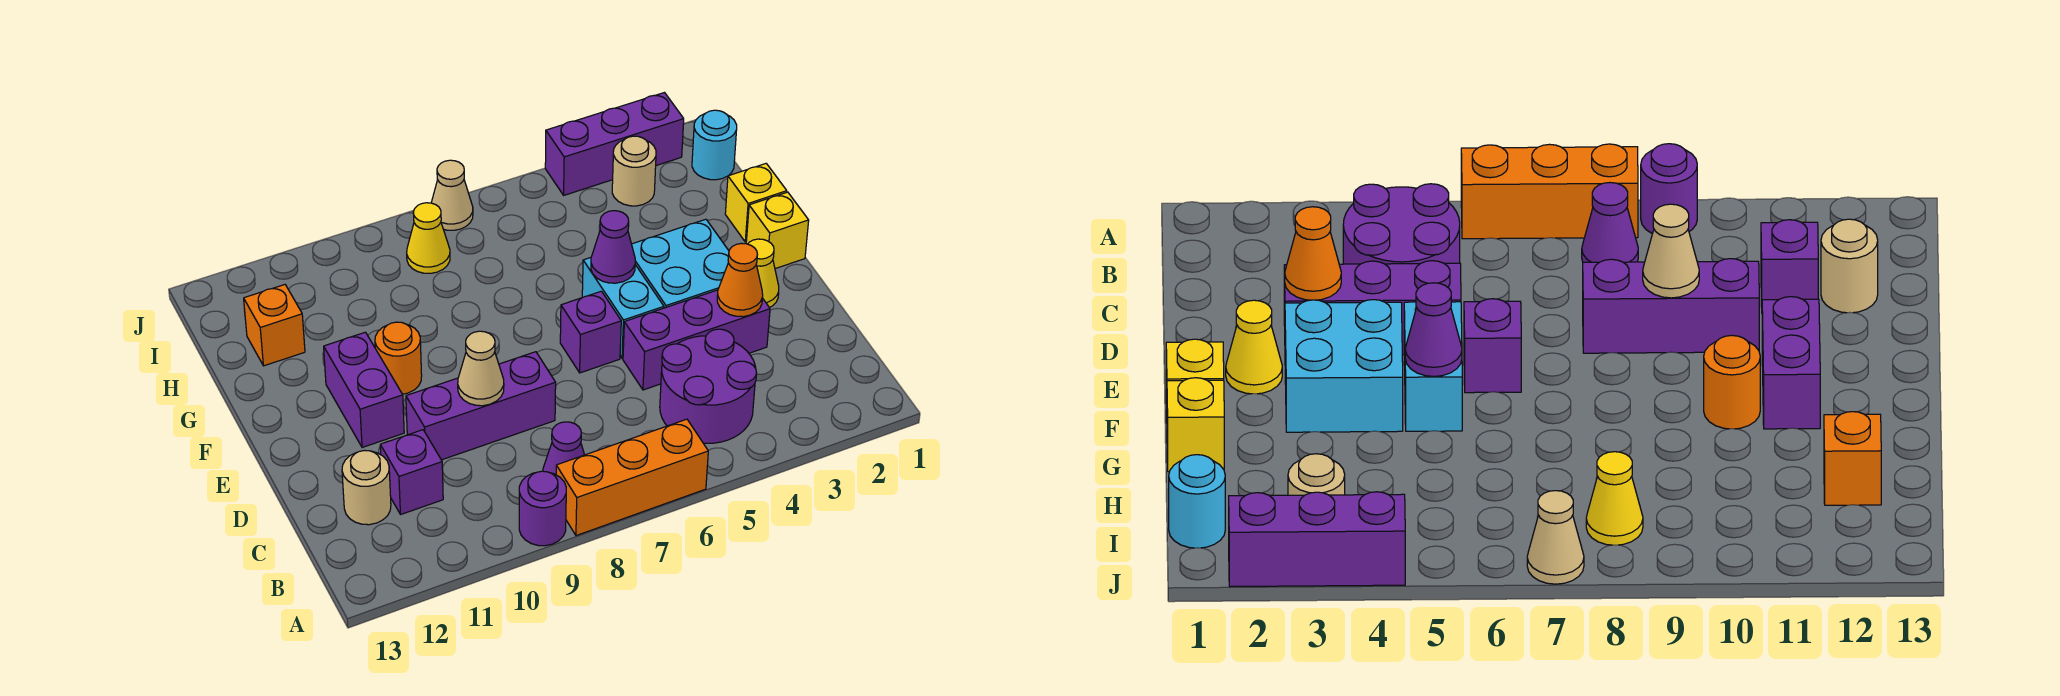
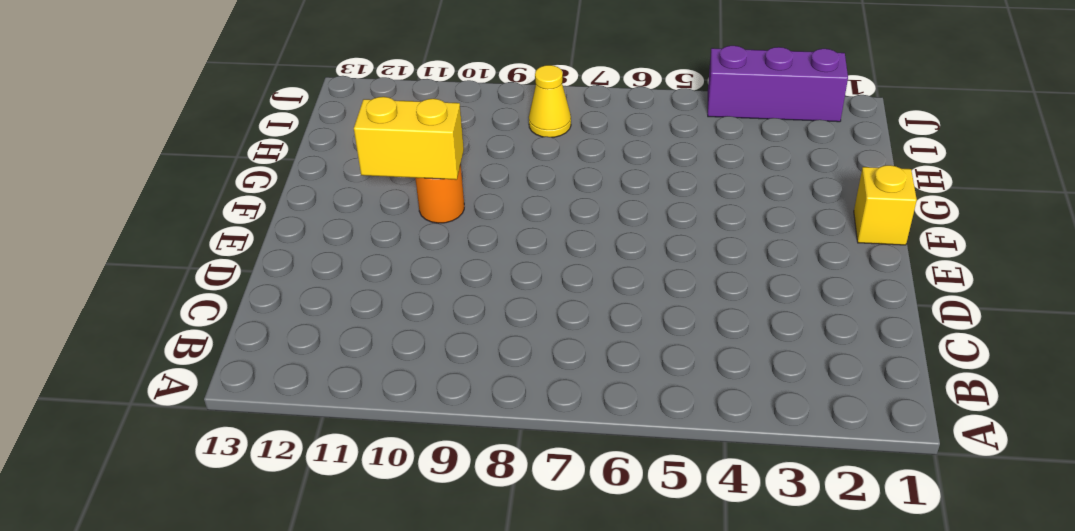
yellow brick F10:F11 level 2 -> none
none -> orange brick A6:A8 level 1
none -> purple round brick A9 level 1
none -> purple round brick B4:C5 level 1

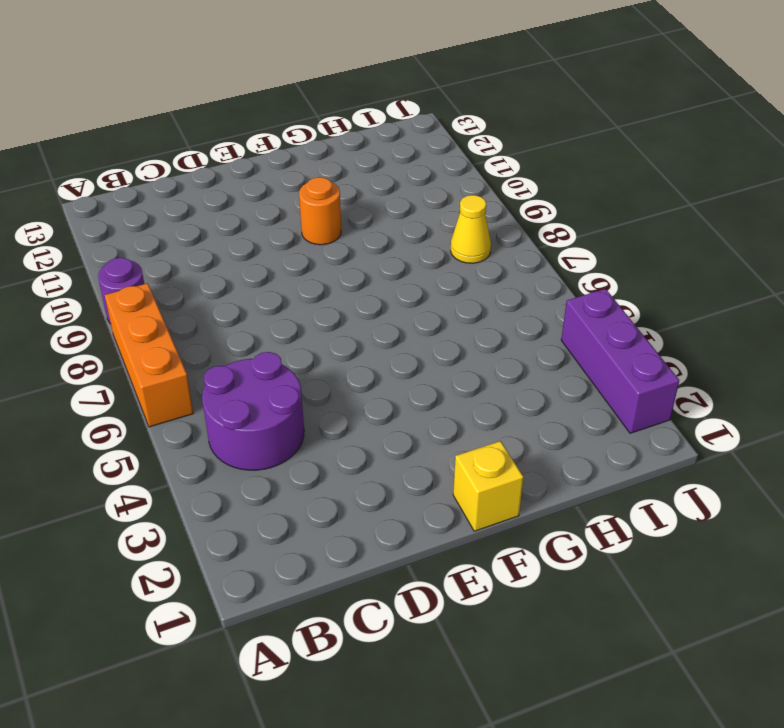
none -> purple cone B8 level 1
none -> purple brick C11 level 1
none -> tan round brick C12 level 1

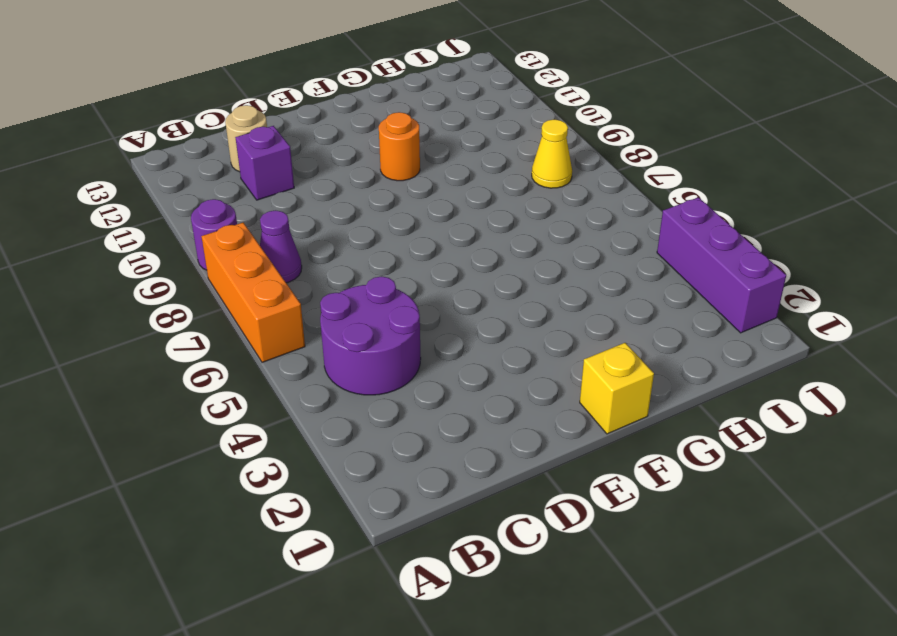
none -> purple brick D3:D5 level 1
none -> purple brick D8:D10 level 1
none -> yellow cone E2 level 1

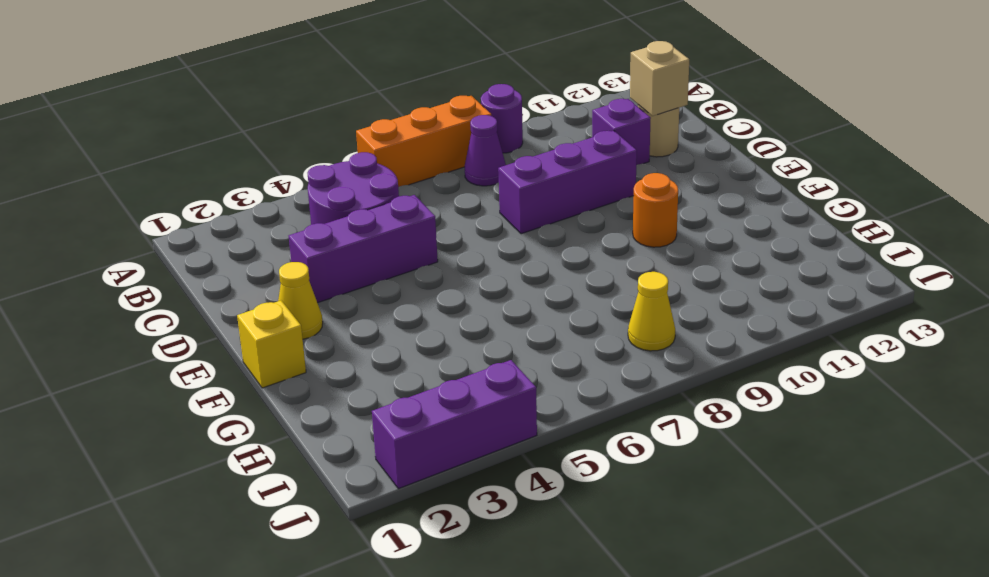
tan brick C12 level 2 -> none
none -> cyan brick E3:F4 level 1
none -> cyan brick E5:F5 level 1
none -> purple brick E6 level 1

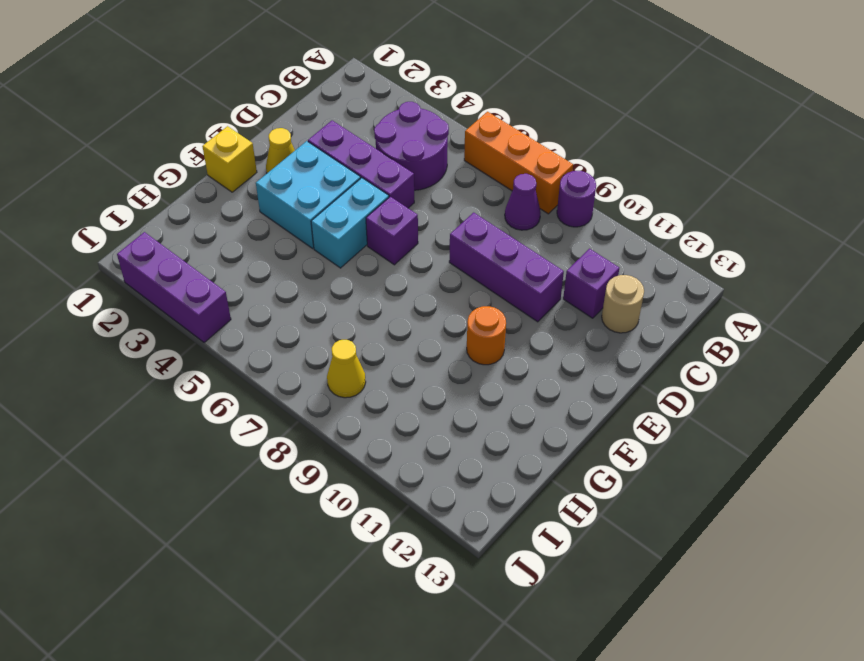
none -> purple brick E11:F11 level 1
none -> yellow brick G1 level 1
none -> orange brick H12 level 1

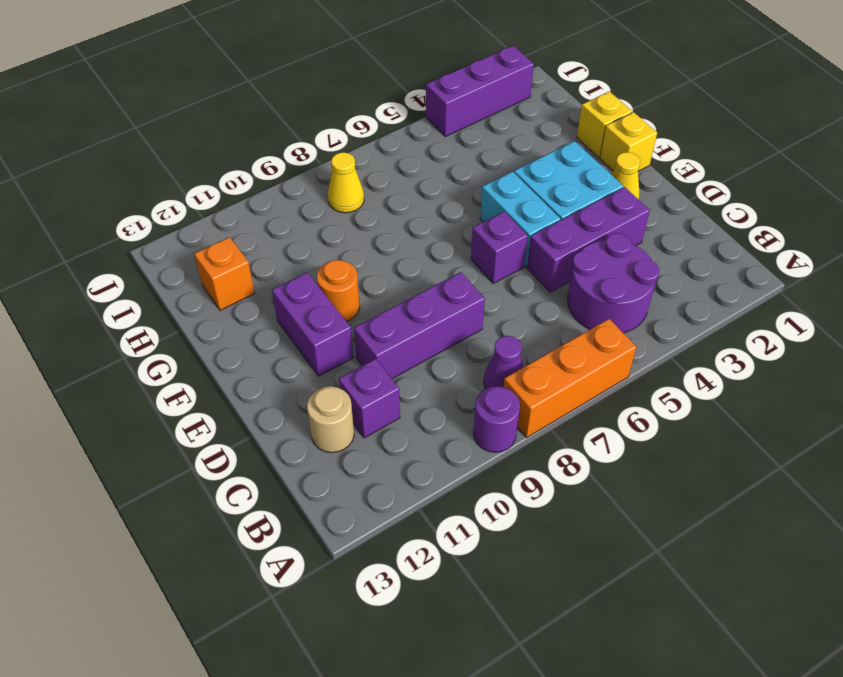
none -> cyan round brick I1 level 1
none -> tan round brick I3 level 1
none -> tan cone J7 level 1

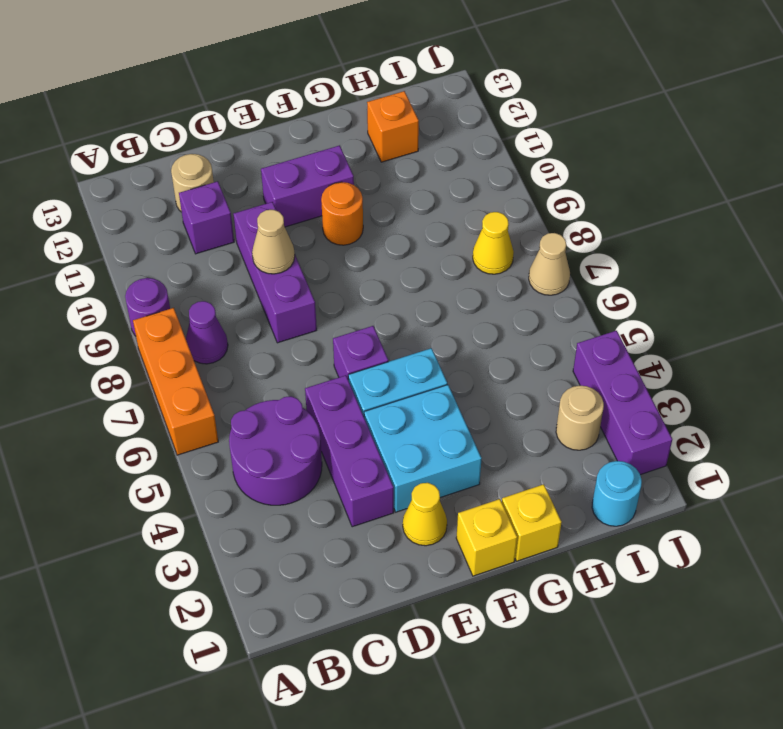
none -> orange cone D3 level 2
none -> purple cone F5 level 2

